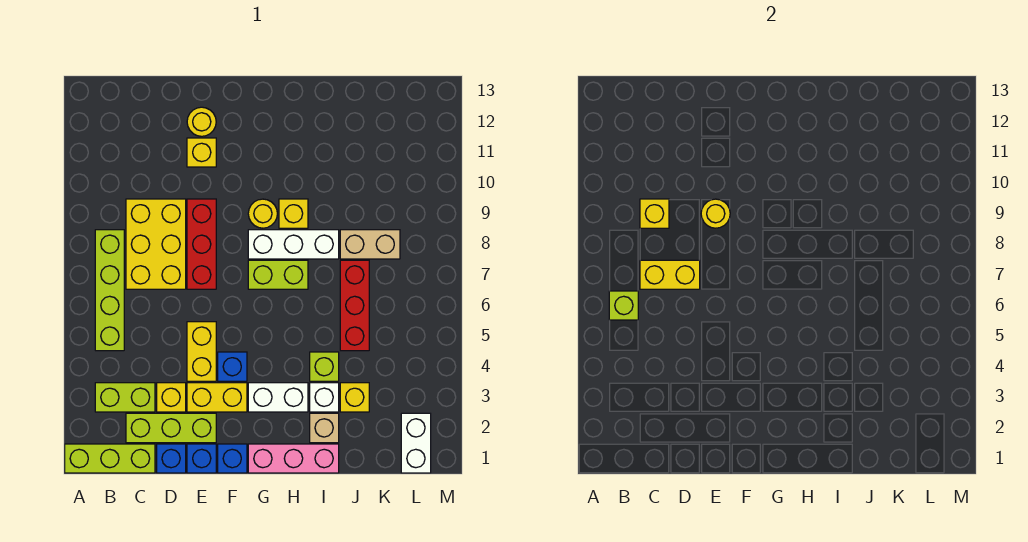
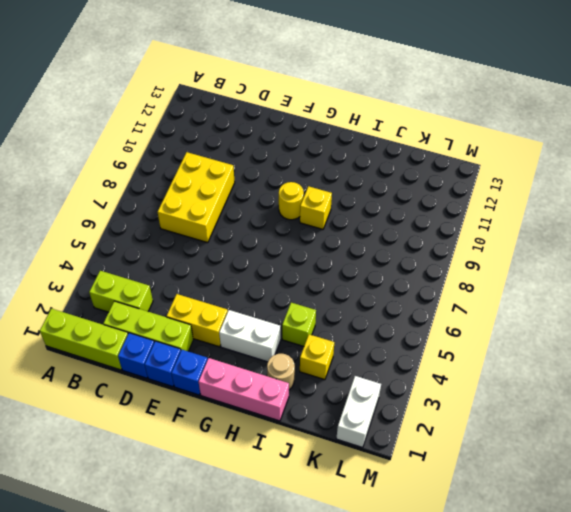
tan round brick I2 level 1 -> tan brick I2 level 1
none -> lime brick B5:B8 level 1
none -> yellow brick D3 level 1
none -> yellow brick E4:E5 level 1
none -> red brick E7:E9 level 1

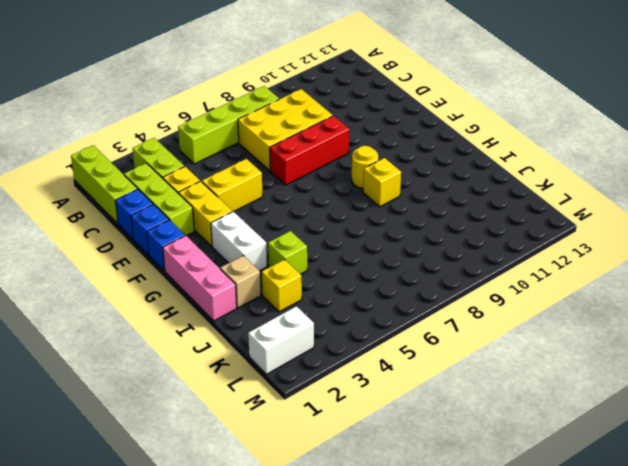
none -> yellow brick E11 level 1
none -> yellow round brick E12 level 1
none -> blue brick F4 level 1
none -> lime brick G7:H7 level 1

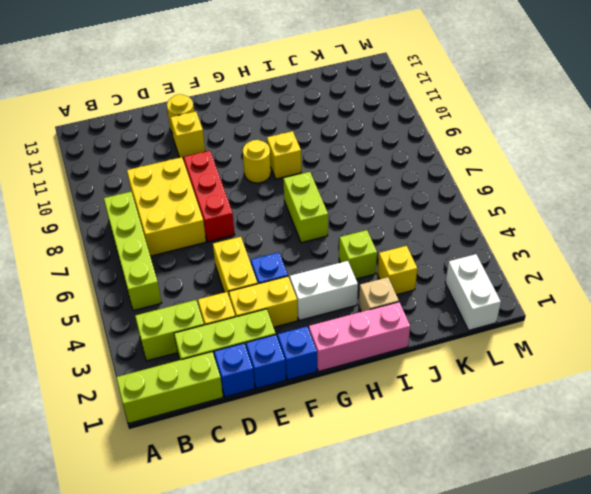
lime brick H6:H7 level 1 -> lime brick G7:H7 level 1
none -> white brick G8:I8 level 1
none -> white brick I3 level 1
none -> red brick J5:J7 level 1
none -> tan brick J8:K8 level 1

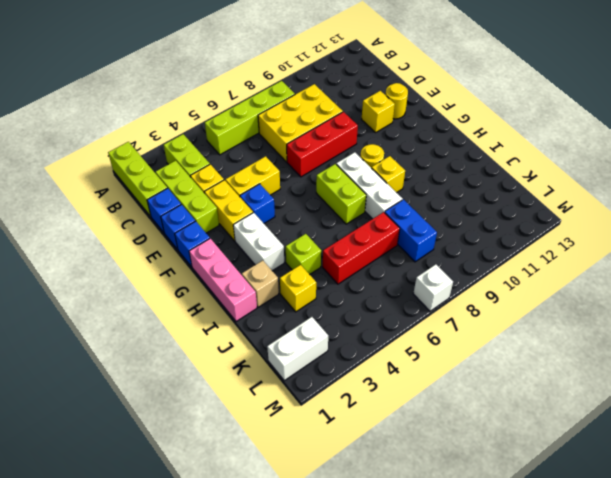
blue brick J8:K8 level 1 -> tan brick J8:K8 level 1
white brick M7 level 1 -> white brick I3 level 1
none -> lime brick B6 level 2
none -> yellow brick C7:D7 level 2
none -> yellow brick C9 level 2
none -> yellow round brick E9 level 2

